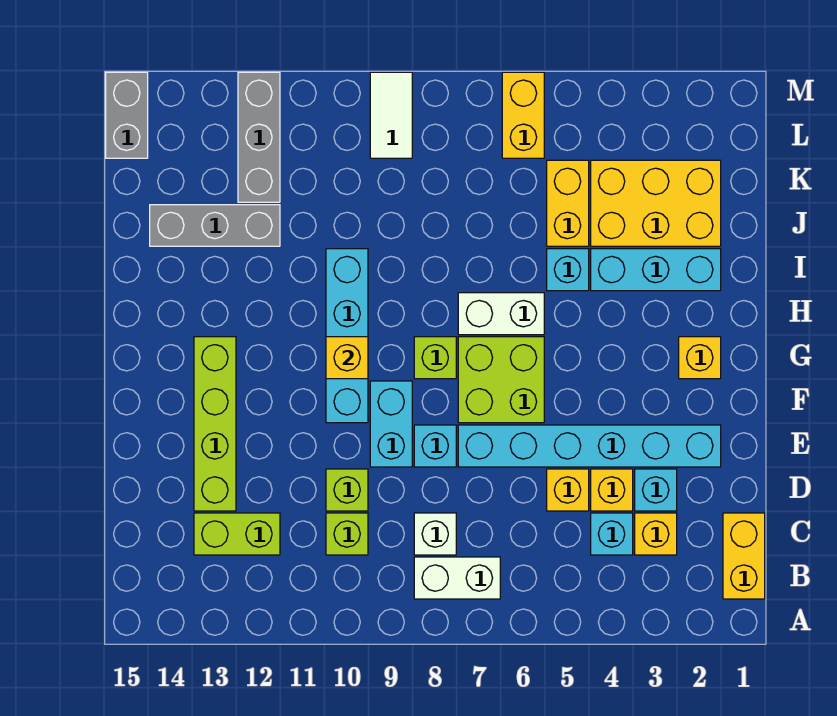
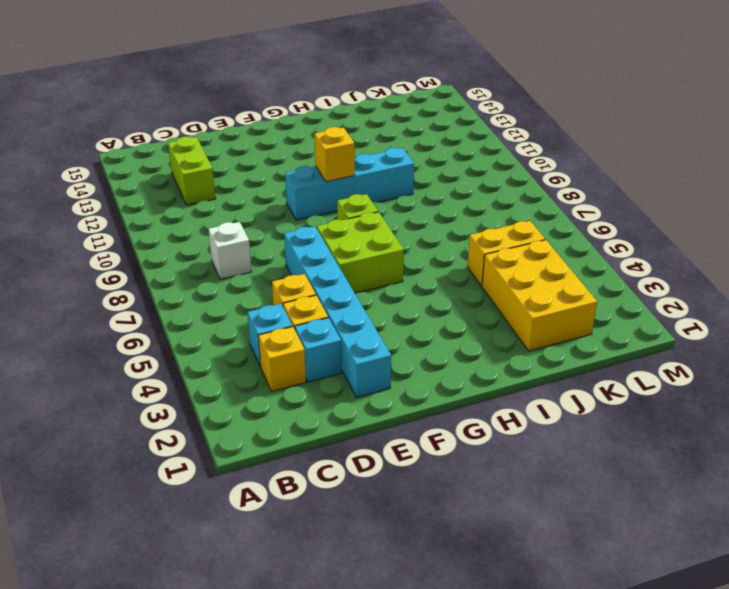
none -> yellow brick B1:C1 level 1
none -> white brick B7:B8 level 1
none -> lime brick C10 level 1
none -> lime brick D10 level 1

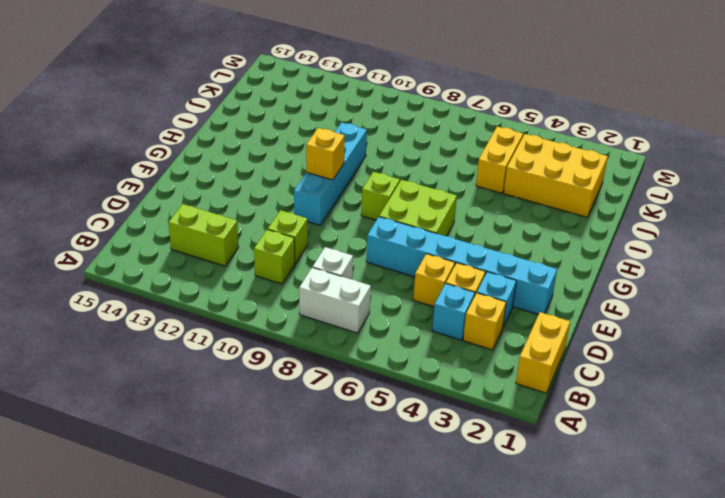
none -> lime brick D13:G13 level 1
none -> cyan brick E8 level 1
none -> cyan brick E9:F9 level 1
none -> yellow brick G2 level 1

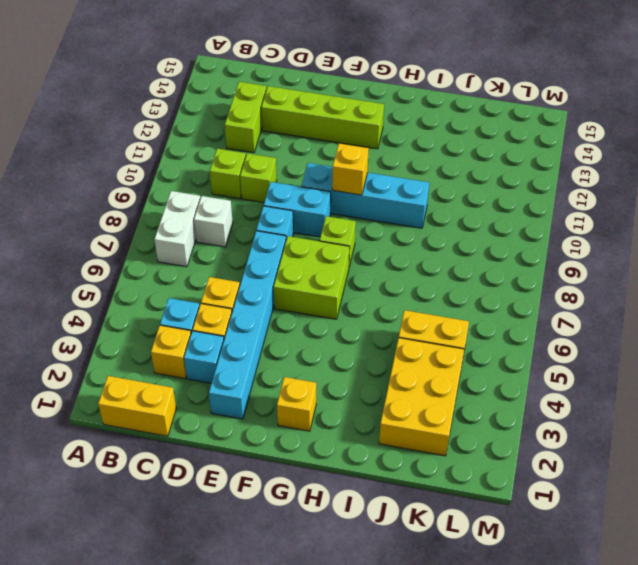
none -> white brick H6:H7 level 1
none -> cyan brick I2:I4 level 1
none -> cyan brick I5 level 1
none -> grey brick J12:J14 level 1

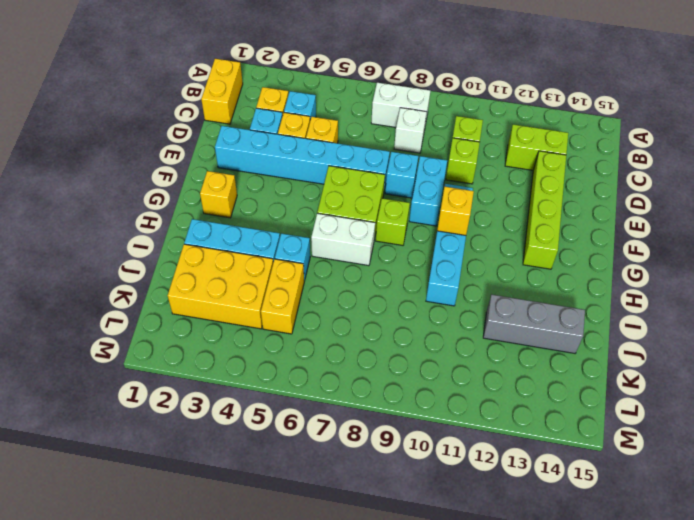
none -> grey brick K12:M12 level 1
none -> yellow brick L6:M6 level 1
none -> white tile L9:M9 level 1
none -> grey brick L15:M15 level 1

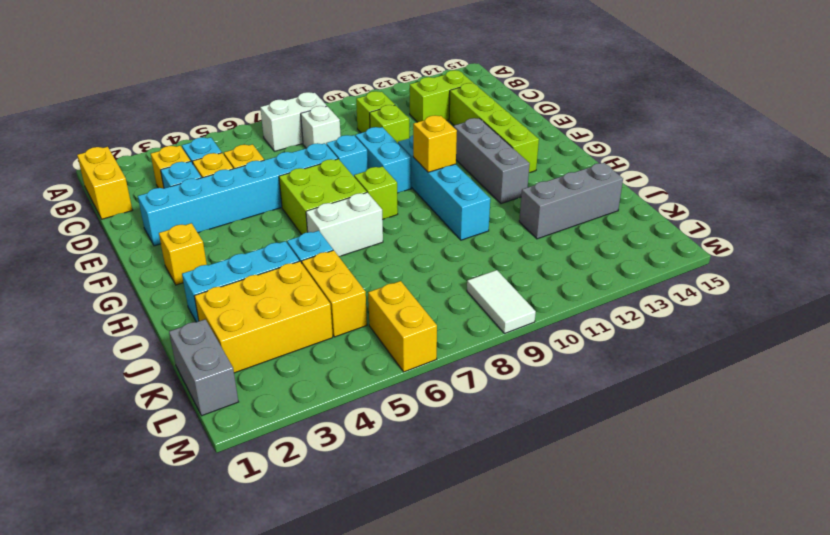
grey brick F12:H12 level 1 -> grey brick K12:M12 level 1
grey brick K1:L1 level 1 -> grey brick L15:M15 level 1

